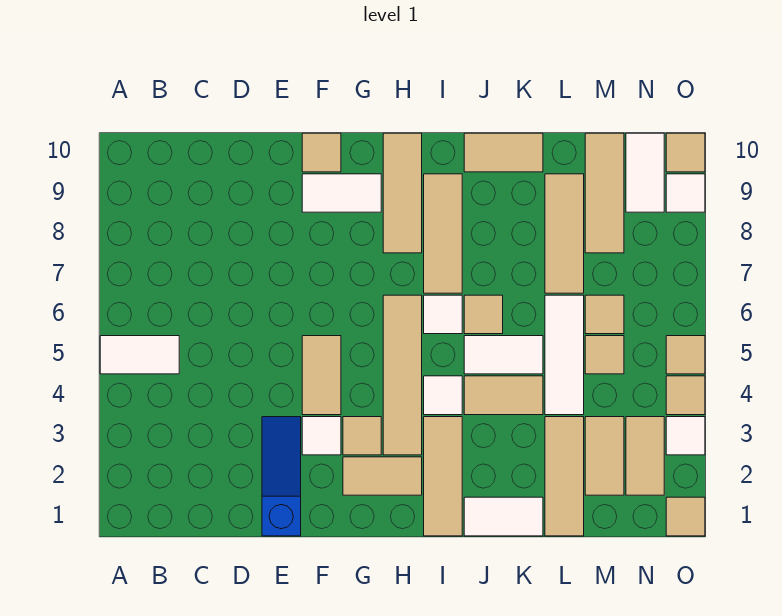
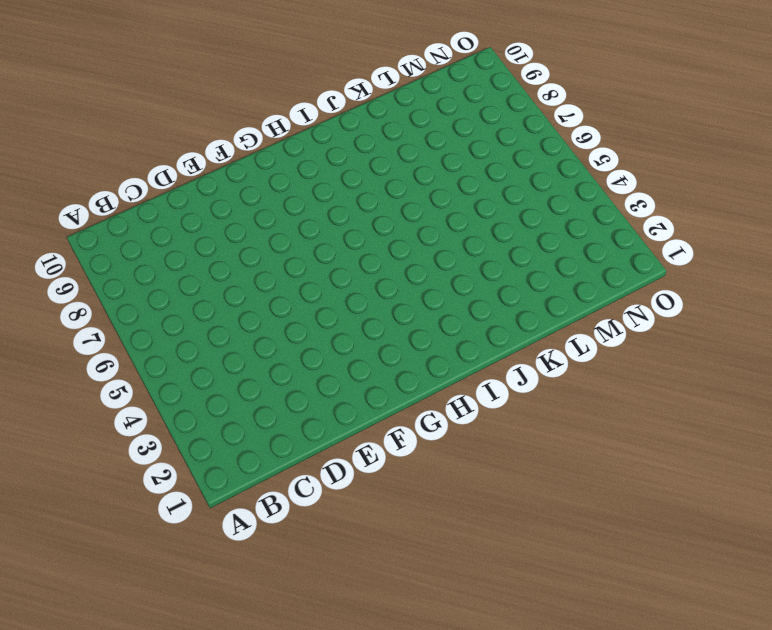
none -> white tile A5:B5 level 1
none -> blue slope E1:E3 level 1 top 1
none -> white tile F3 level 1
none -> tan tile F4:F5 level 1

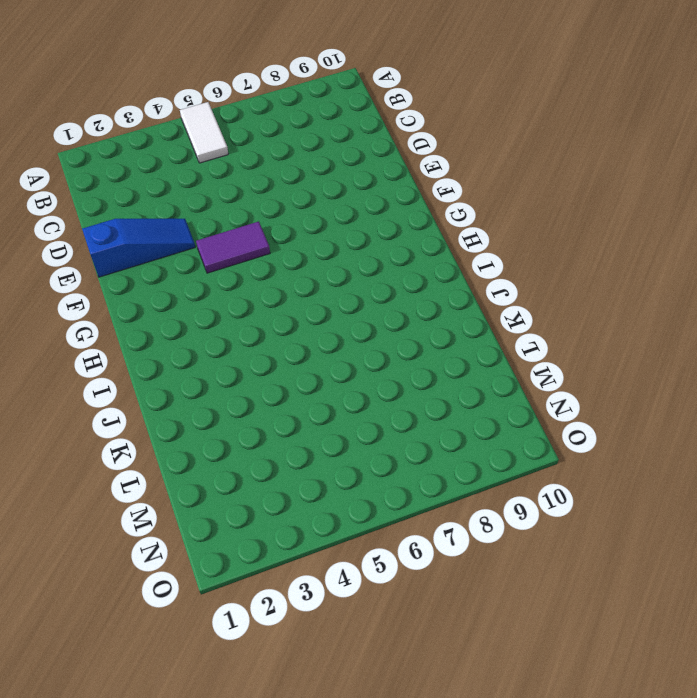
purple tile F4:F5 level 1 -> tan tile F4:F5 level 1
none -> white tile F3 level 1
none -> white tile F9:G9 level 1
none -> tan tile F10 level 1
none -> tan tile G2:H2 level 1

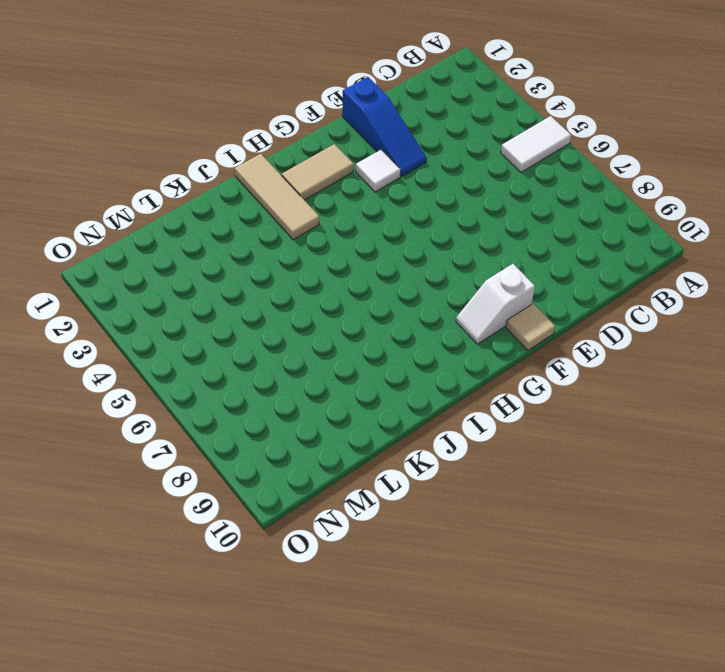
white slope F9:G9 level 1 top F -> white tile F9:G9 level 1
none -> tan tile F4:F5 level 1
none -> tan tile G3 level 1
none -> tan tile H3:H6 level 1
none -> tan tile H8:H10 level 1

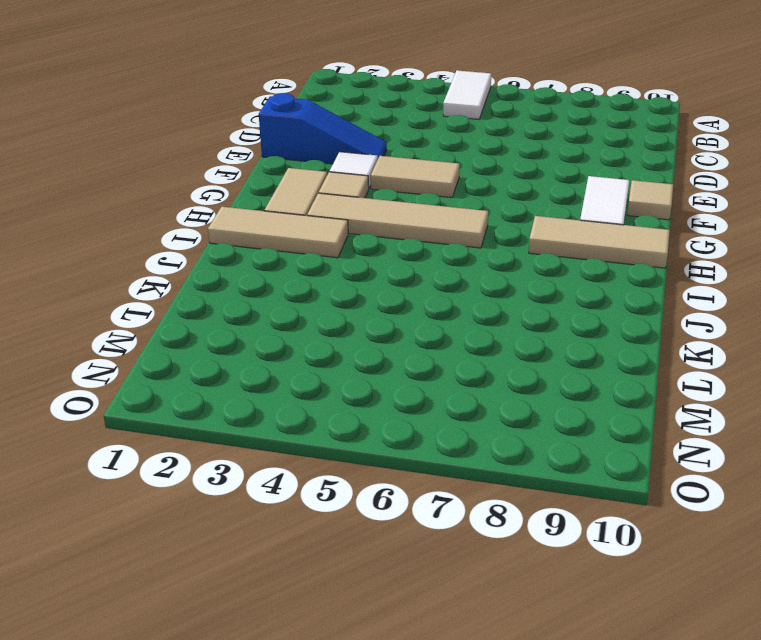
none -> white tile I4 level 1
none -> white tile I6 level 1
none -> tan tile I7:I9 level 1
none -> white tile J1:K1 level 1

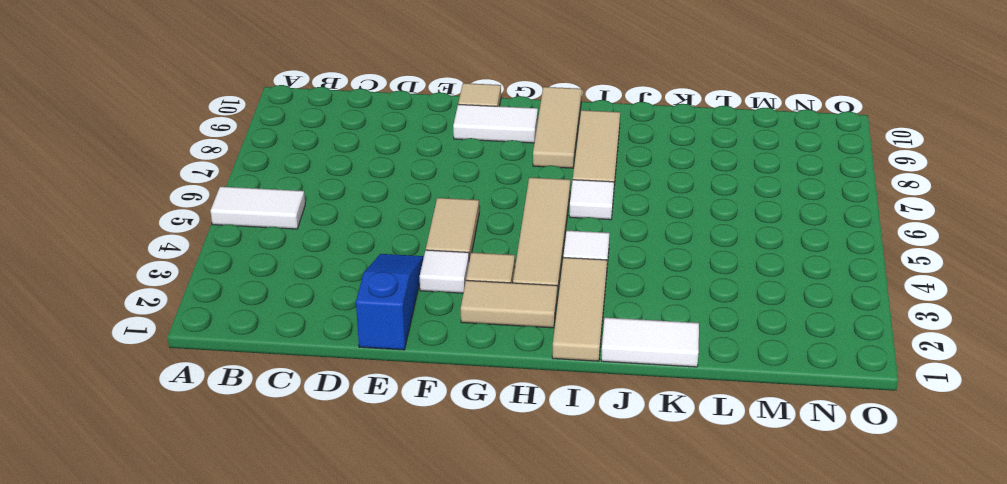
none -> tan tile J4:K4 level 1
none -> white tile J5:K5 level 1
none -> tan tile J6 level 1
none -> tan tile J10:K10 level 1

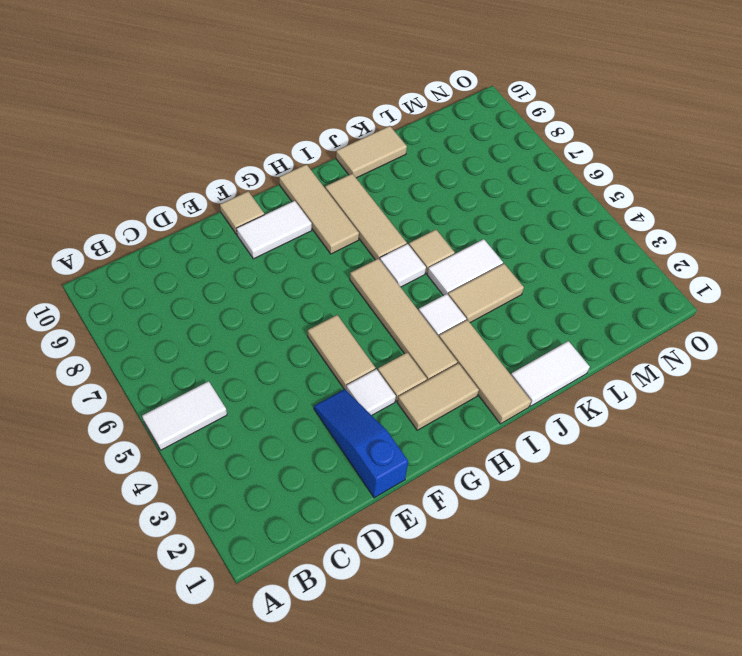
none -> tan tile L1:L3 level 1
none -> white tile L4:L6 level 1
none -> tan tile L7:L9 level 1
none -> tan tile M2:M3 level 1

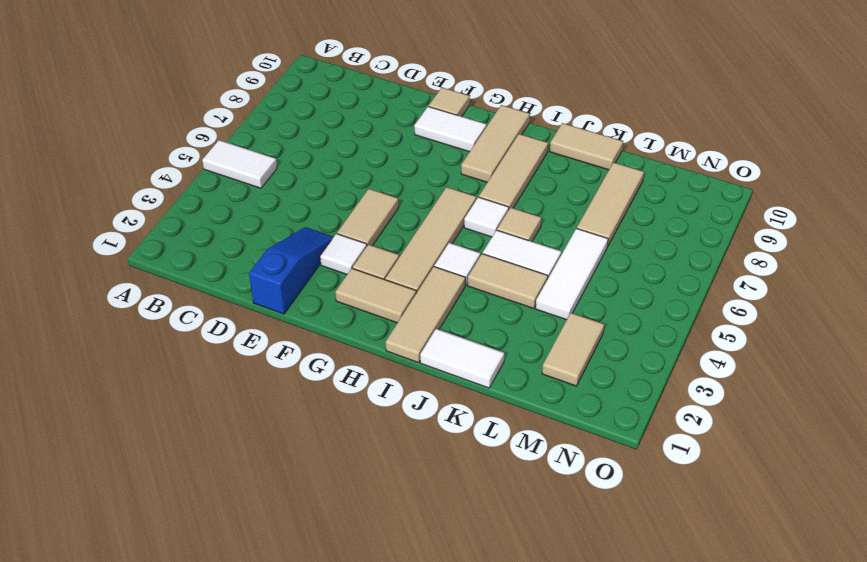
none -> tan tile L1:L3 level 1
none -> tan tile M5 level 1
none -> tan tile M6 level 1
none -> tan tile M8:M10 level 1

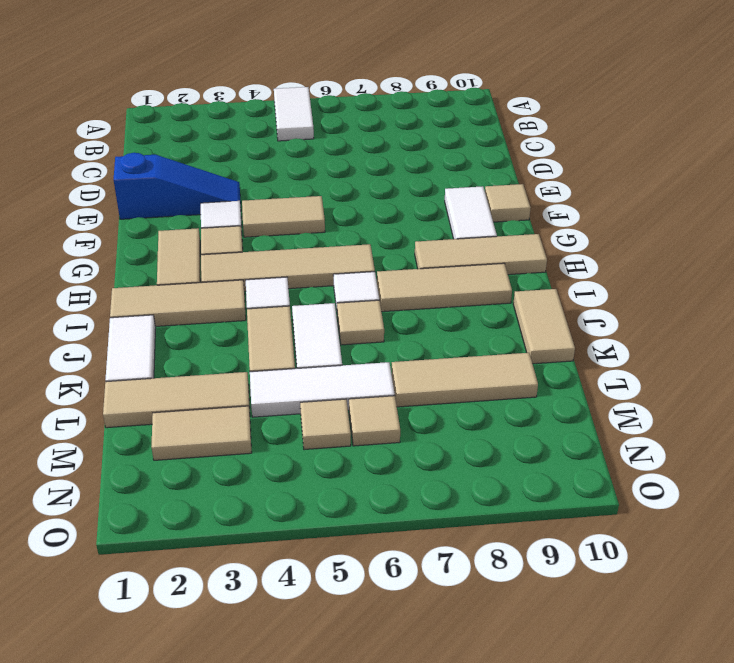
none -> tan tile M8:M10 level 1
none -> tan tile N2:N3 level 1
none -> white tile N9:N10 level 1
none -> tan tile O1 level 1

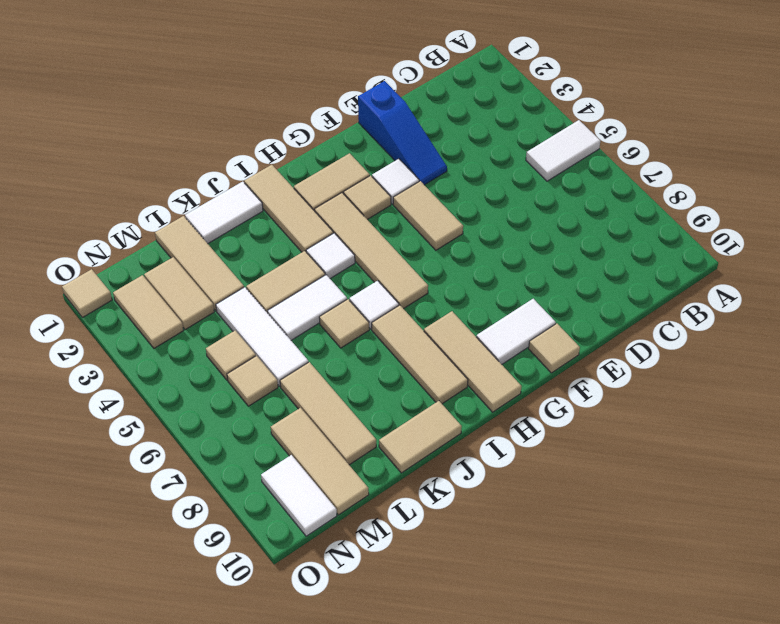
none -> white tile O3 level 1
none -> tan tile O4 level 1
none -> tan tile O5 level 1
none -> white tile O9 level 1

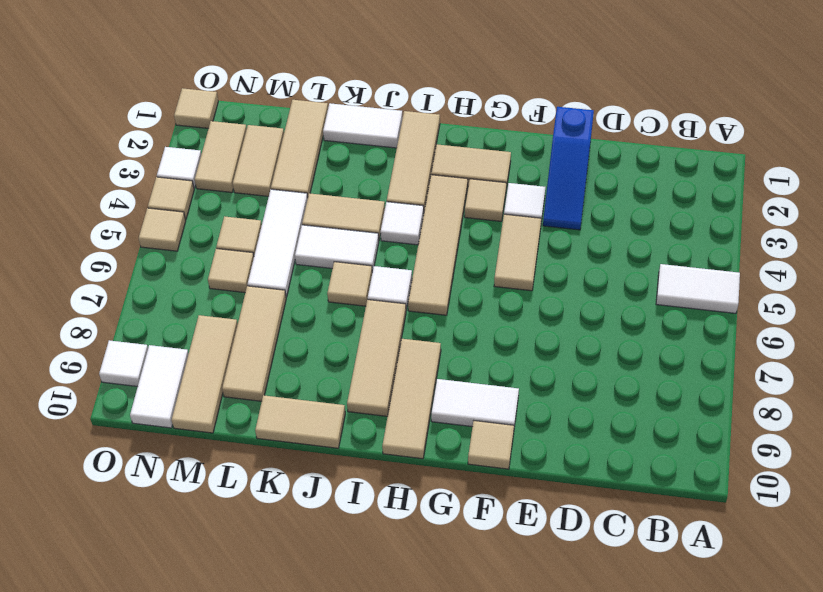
none -> tan tile O10 level 1

